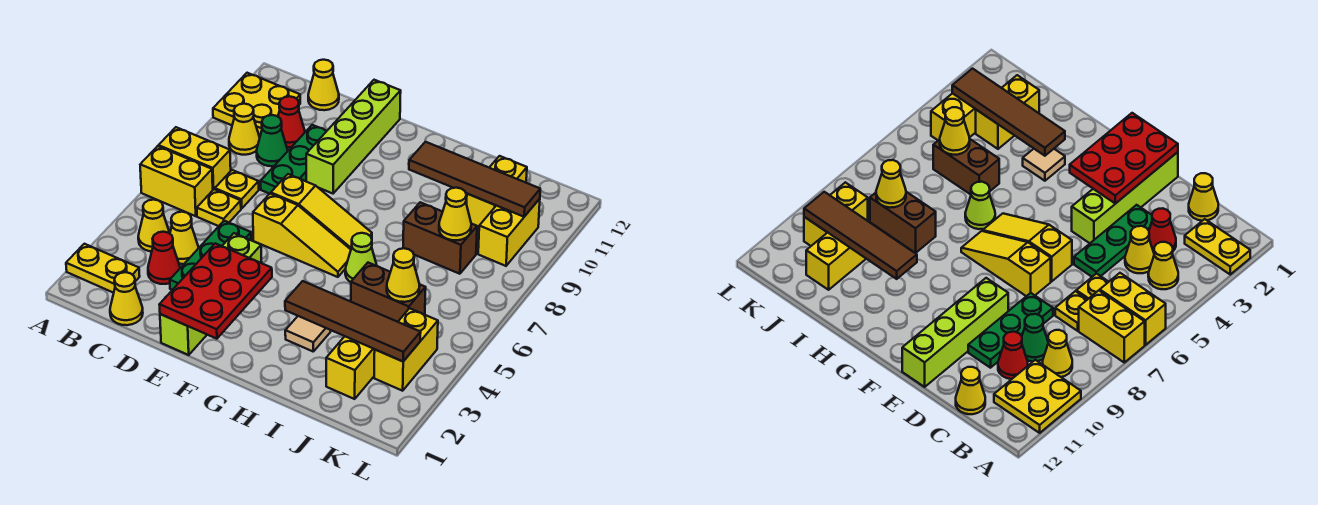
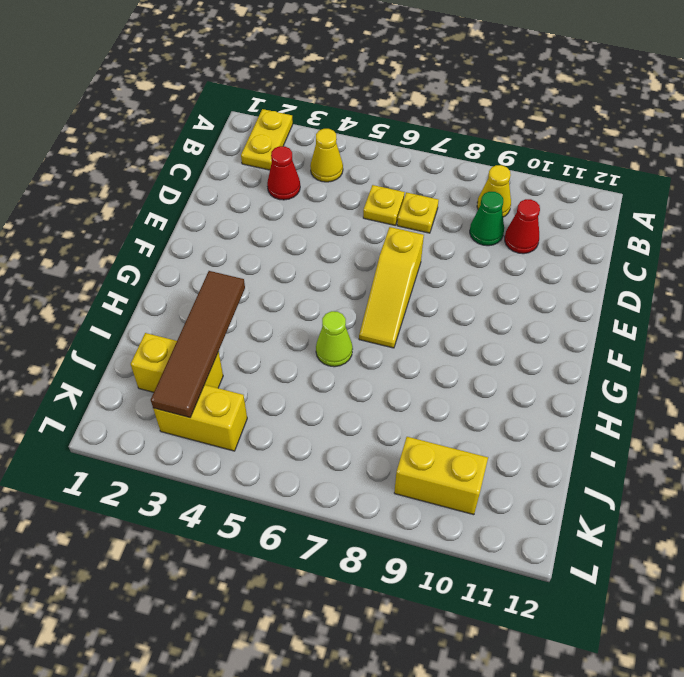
none -> yellow brick A6:B6 level 1
none -> yellow brick A7:B7 level 1
none -> yellow plate A10:B11 level 1
none -> yellow cone C1 level 1

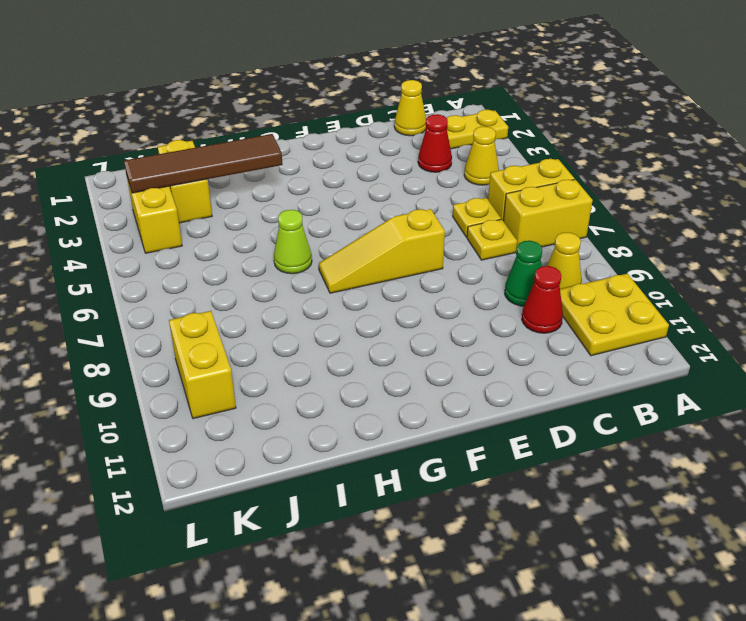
none -> yellow cone C4 level 1
none -> yellow cone C12 level 1
none -> green plate D3:D5 level 1
none -> green plate D8:D10 level 1

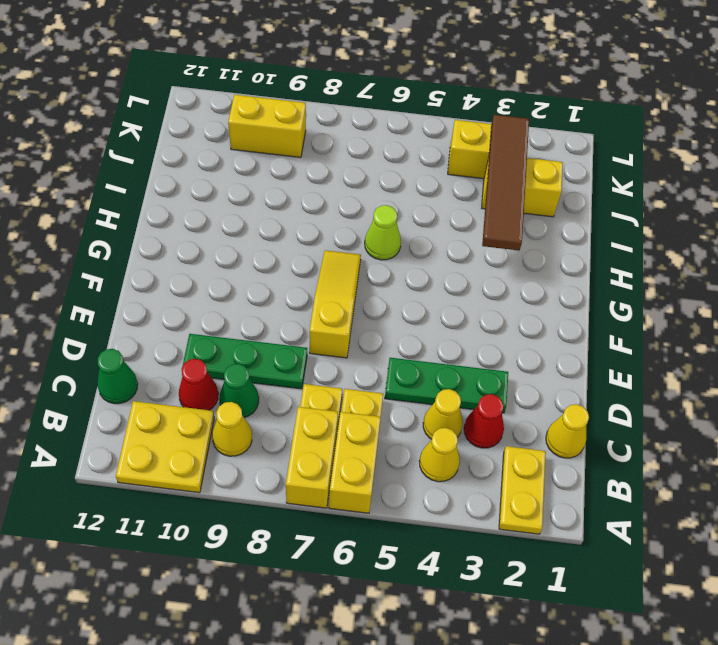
green cone C12 level 1 -> yellow cone C12 level 1
none -> lime brick E1:E4 level 1
none -> yellow slope E6:G6 level 1 top E
none -> lime brick E9:E12 level 1
none -> tan tile H3 level 1

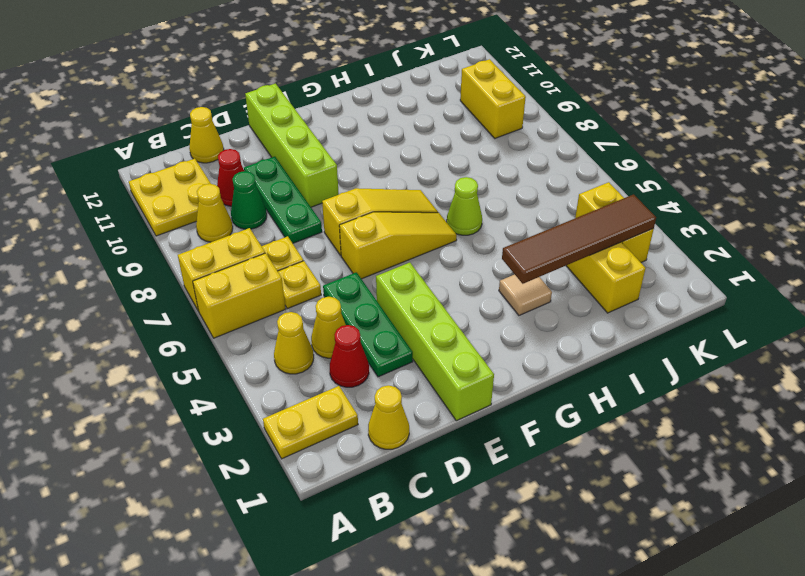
none -> brown brick I5:J5 level 1
none -> brown brick I8:J8 level 1
none -> yellow brick J10:J11 level 1
none -> red plate E1:F3 level 2

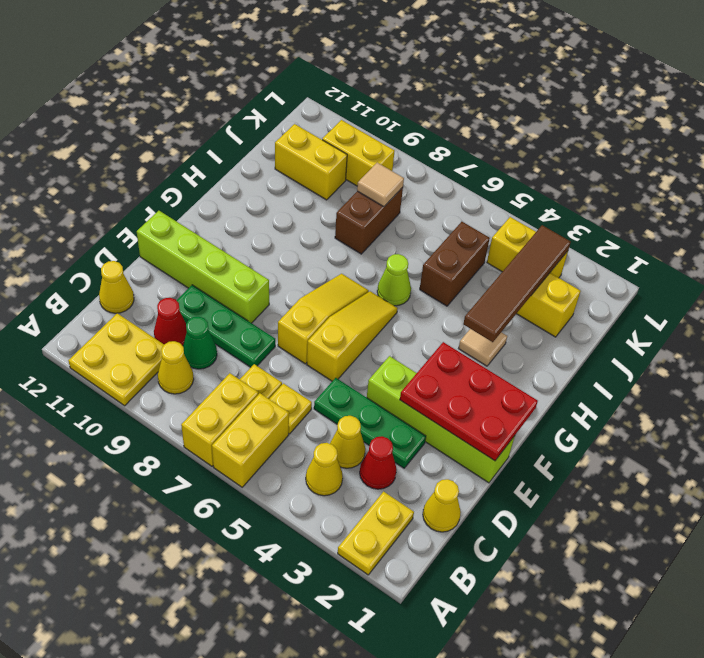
tan tile J8 level 2 -> yellow cone J8 level 2
none -> brown tile H10:K10 level 2
none -> yellow cone J5 level 2

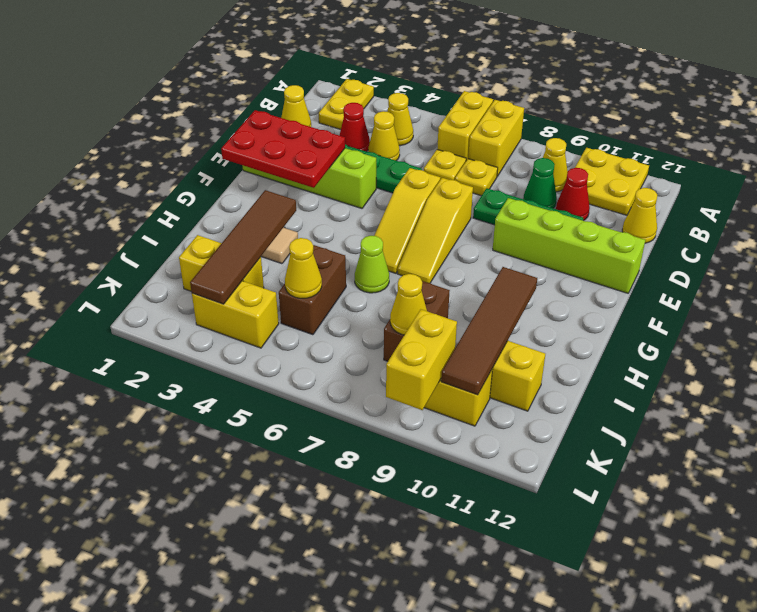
yellow brick K9:L9 level 2 -> none

